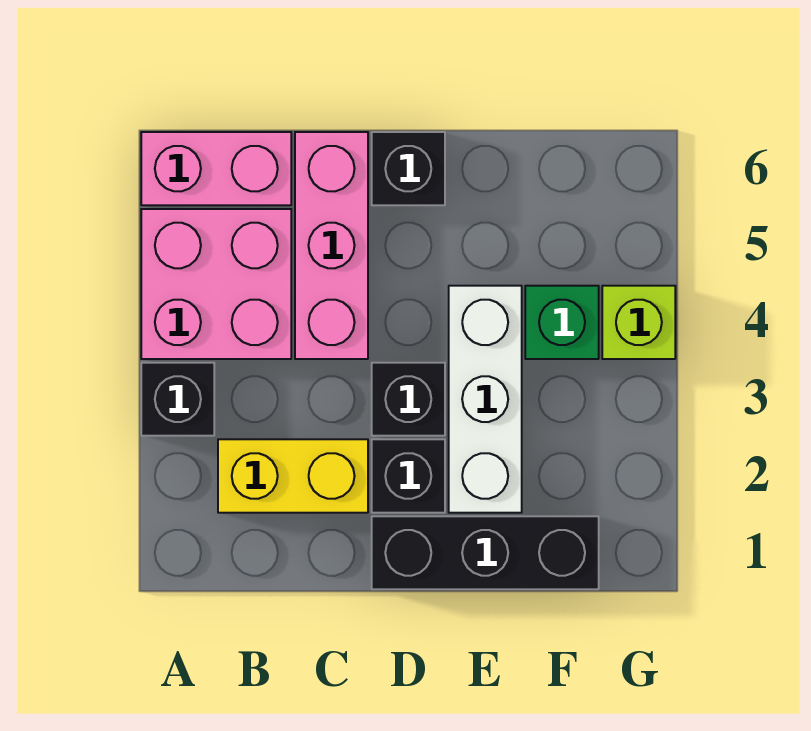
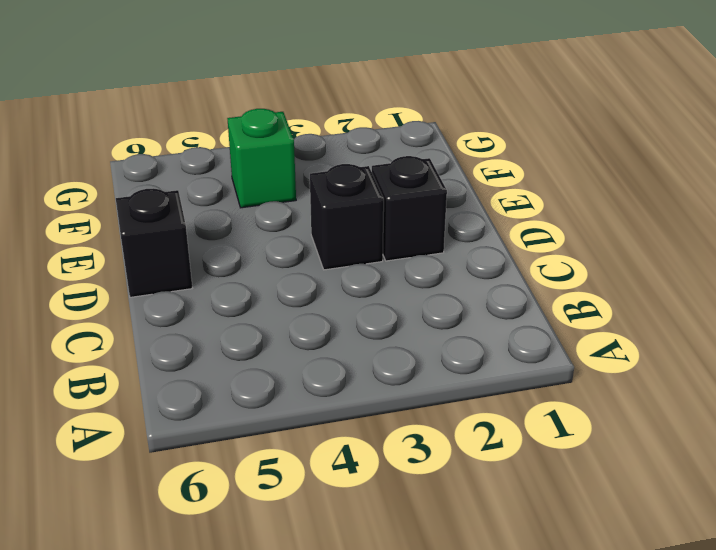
none -> black brick A3 level 1
none -> pink brick A4:B5 level 1
none -> pink brick A6:B6 level 1

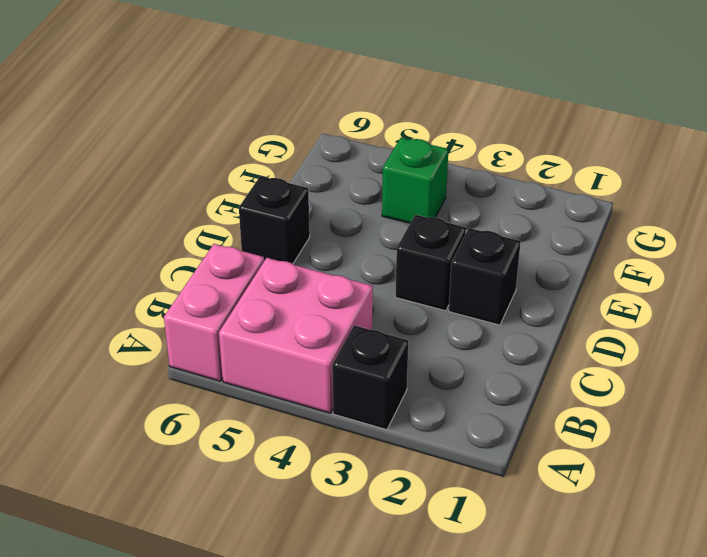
none -> yellow brick B2:C2 level 1
none -> pink brick C4:C6 level 1
none -> black brick D1:F1 level 1

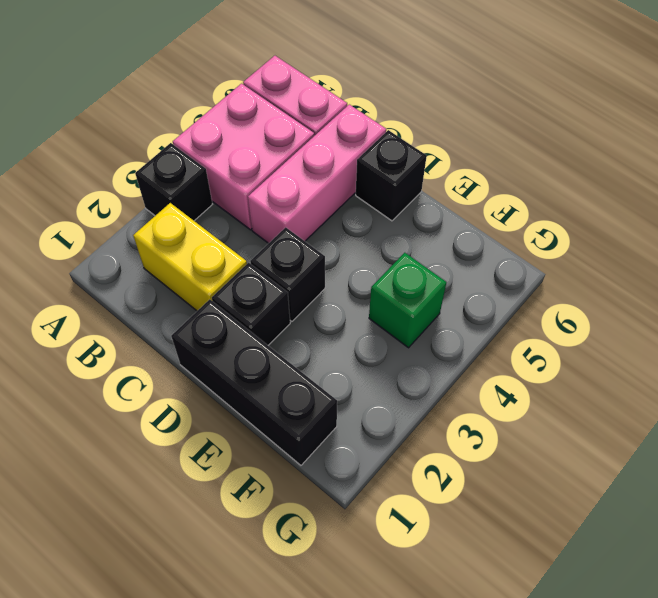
none -> white brick E2:E4 level 1
none -> lime brick G4 level 1

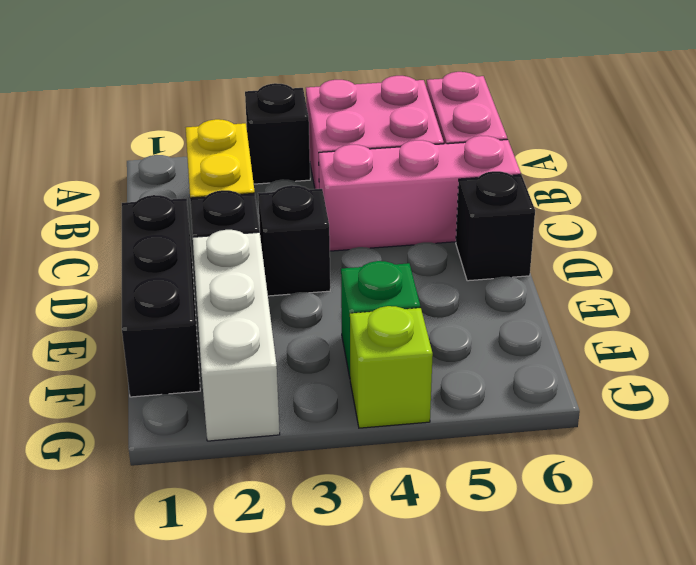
white brick E2:G2 level 1 -> white brick E2:E4 level 1

